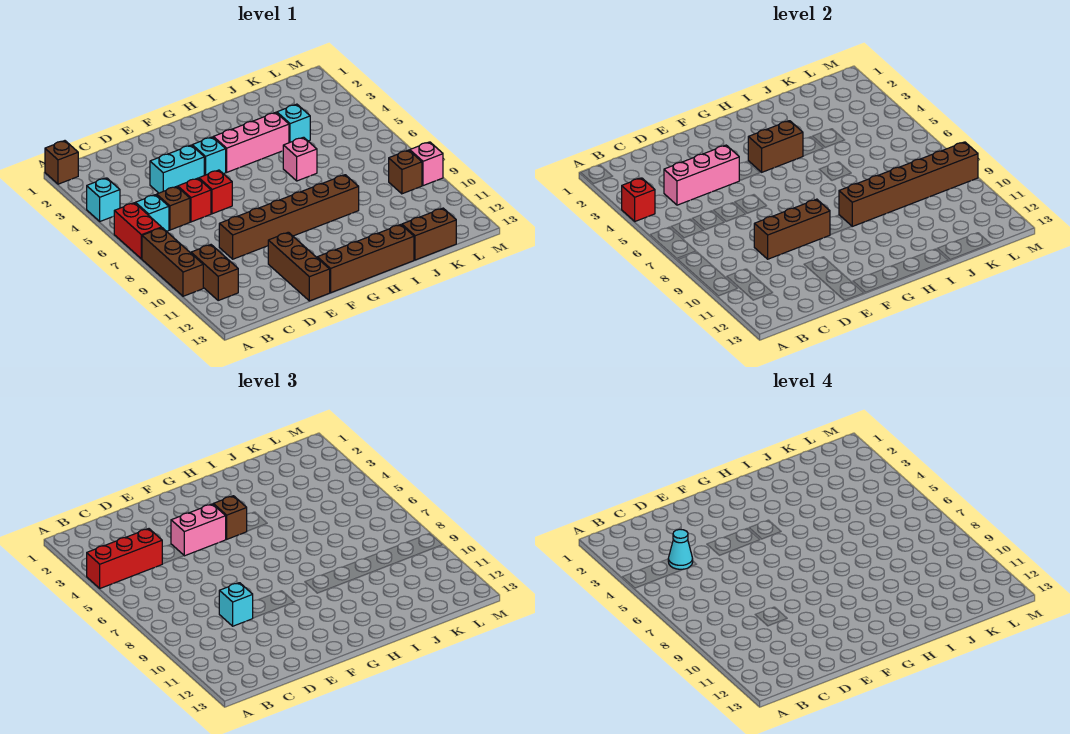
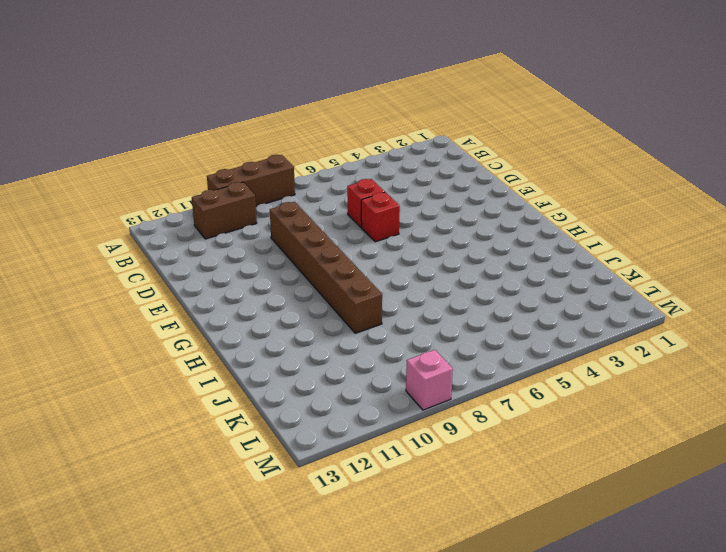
none -> brown brick A1 level 1
none -> cyan brick A4 level 1
none -> red brick A6:A7 level 1
none -> cyan brick B6 level 1

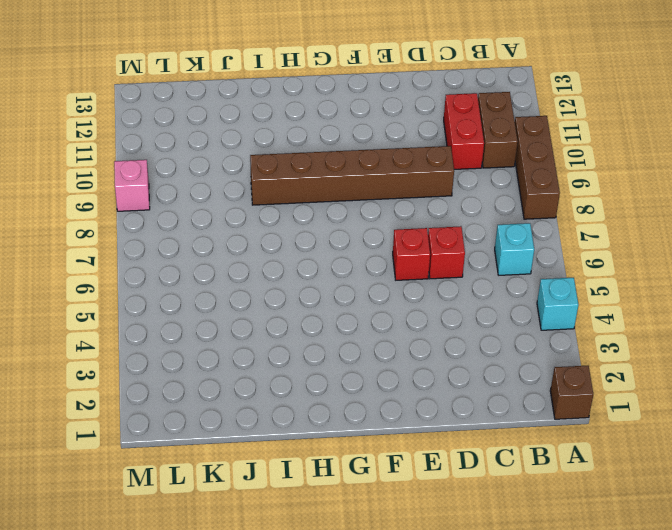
red brick C10:C11 level 1 -> red brick A6:A7 level 1
none -> brown brick C6 level 1
none -> cyan brick D4:E4 level 1
none -> brown brick E11:E13 level 1
none -> cyan brick F4 level 1

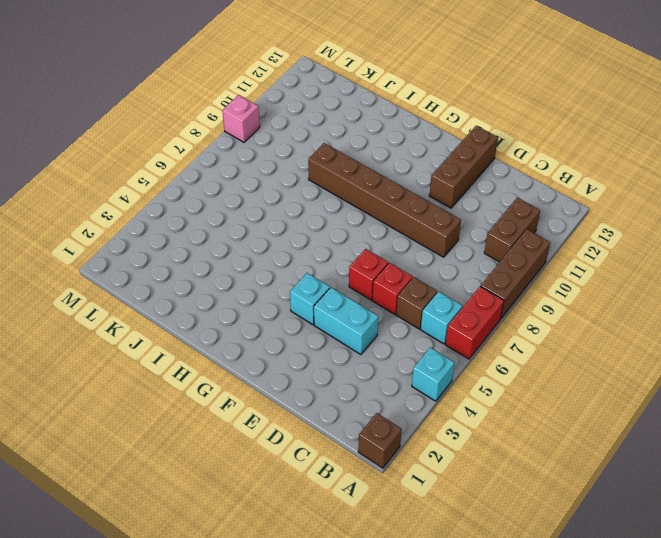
none -> brown brick F13:I13 level 1
none -> pink brick G4:I4 level 1
none -> pink brick I6 level 1
none -> cyan brick J4 level 1

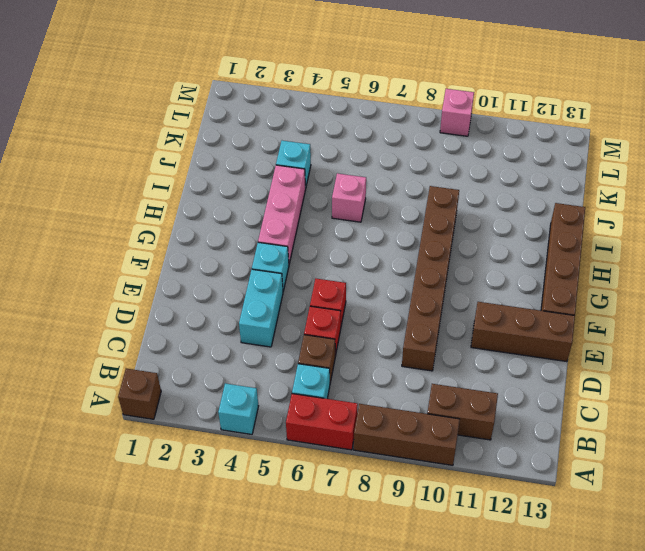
none -> brown brick J13:K13 level 1
none -> brown brick L9 level 1
none -> red brick A4 level 2
none -> pink brick C4:E4 level 2

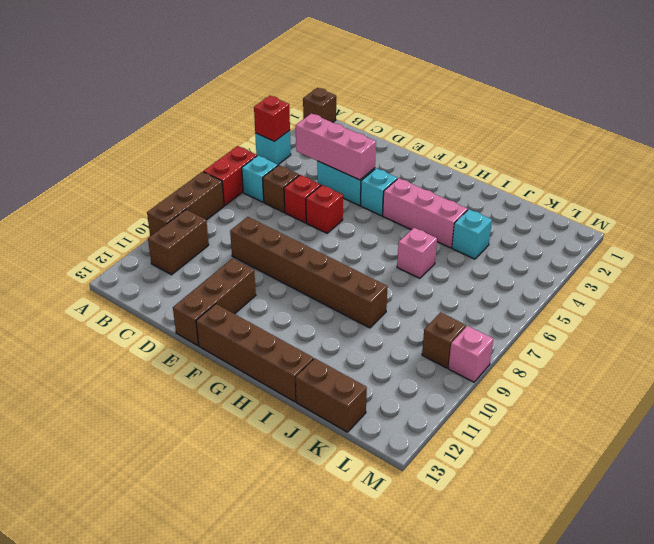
none -> brown brick D9:F9 level 2
none -> brown brick G4:H4 level 2
none -> brown brick H9:M9 level 2
none -> red brick A4:C4 level 3

